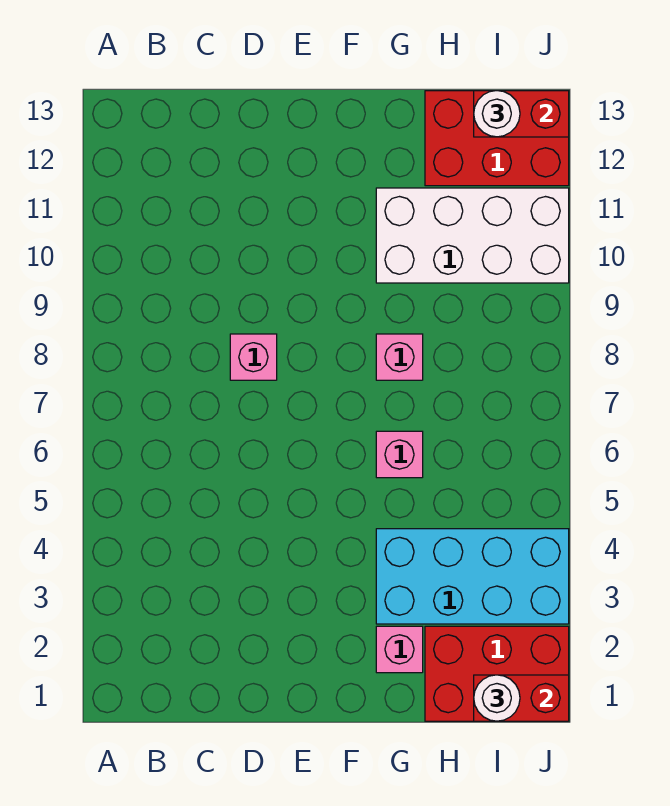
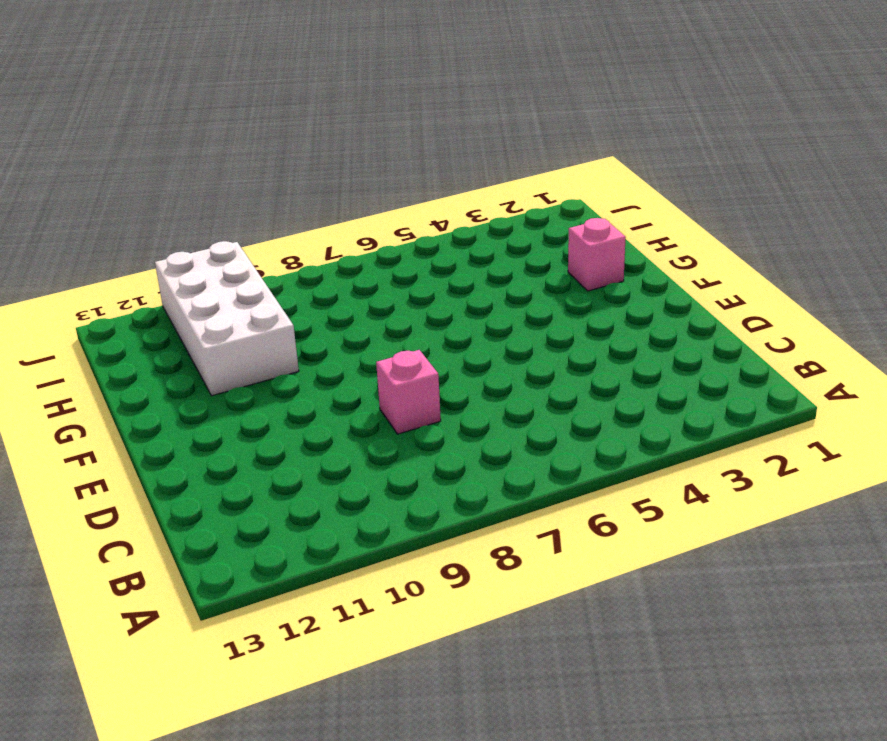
none -> cyan brick G3:J4 level 1
none -> pink brick G6 level 1
none -> pink brick G8 level 1

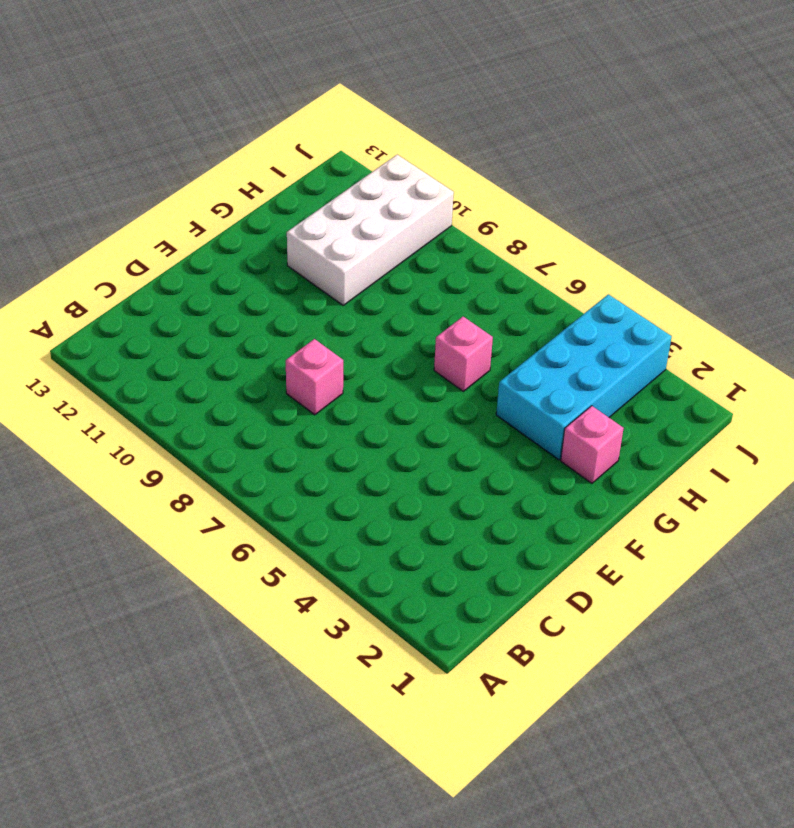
none -> pink brick G8 level 1
none -> red brick H1:J2 level 1
none -> red brick H12:J13 level 1

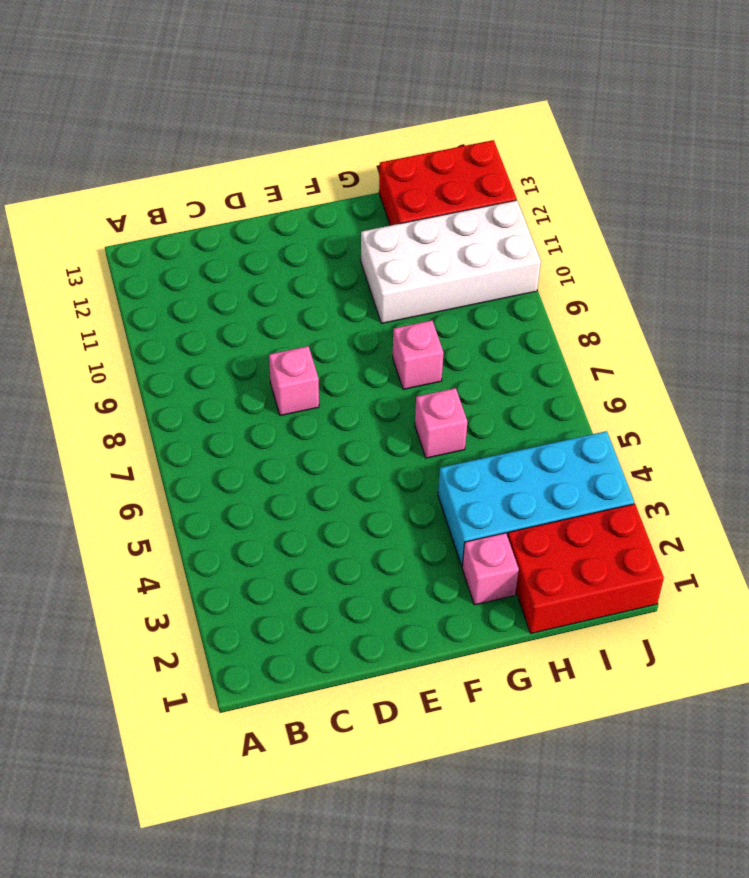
none -> red brick I1:J1 level 2
none -> red brick I13:J13 level 2
none -> white round brick I1 level 3

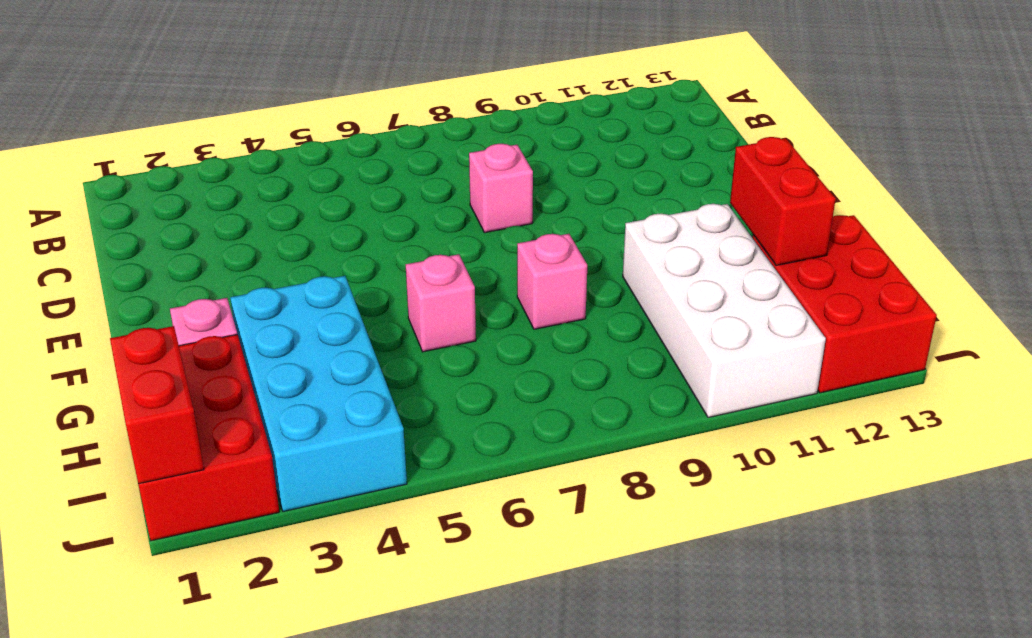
red brick G12:H12 level 2 -> red brick I13:J13 level 2
none -> white round brick I1 level 3
none -> white round brick I13 level 3

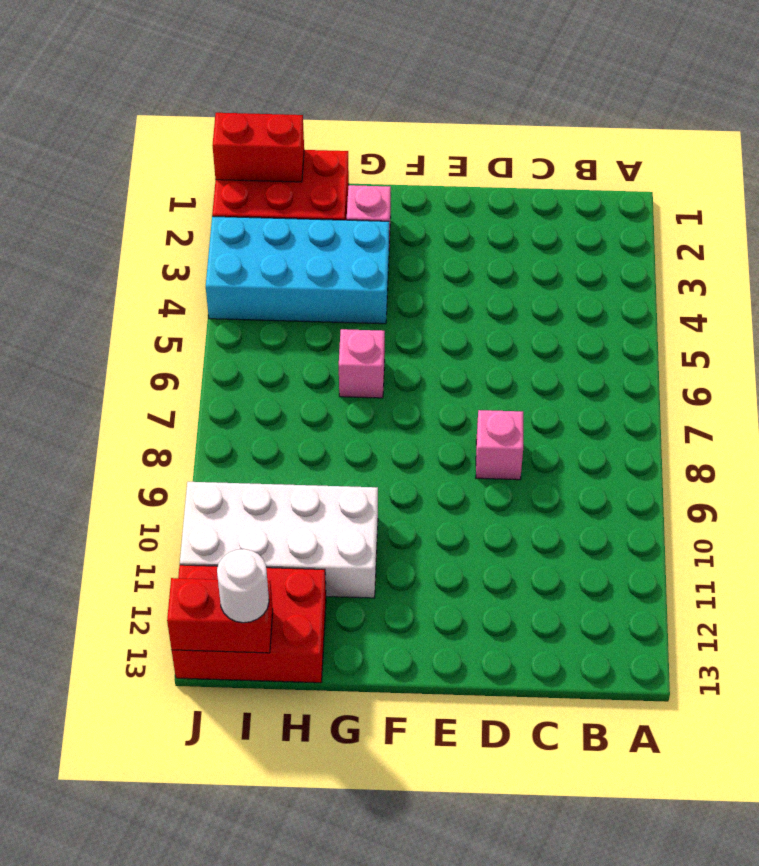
none -> pink brick G8 level 1
none -> white round brick I1 level 3

